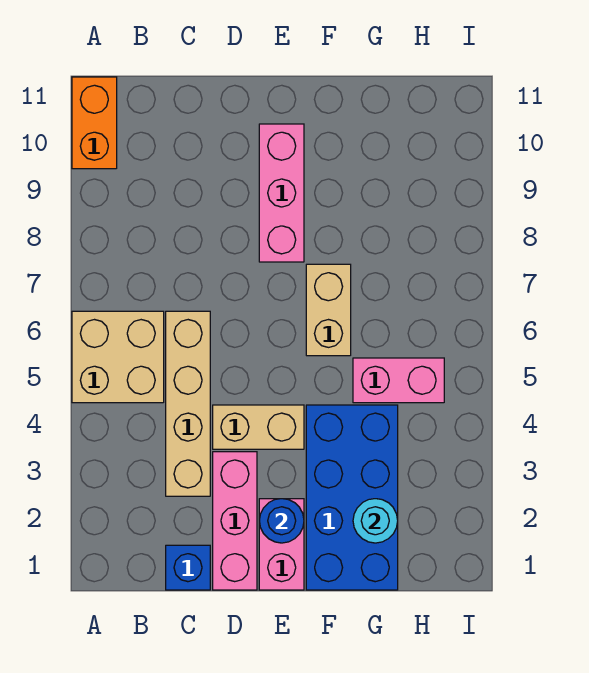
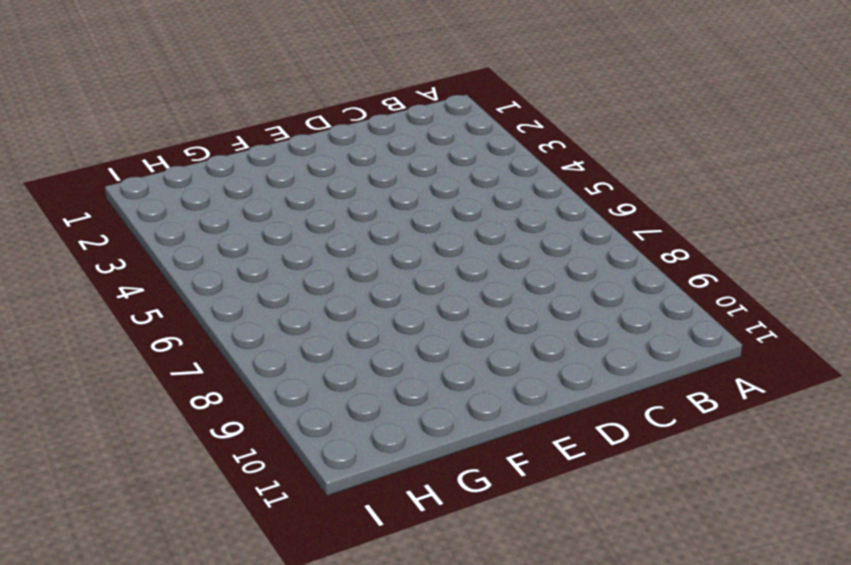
none -> tan brick A5:B6 level 1
none -> orange brick A10:A11 level 1
none -> blue brick C1 level 1

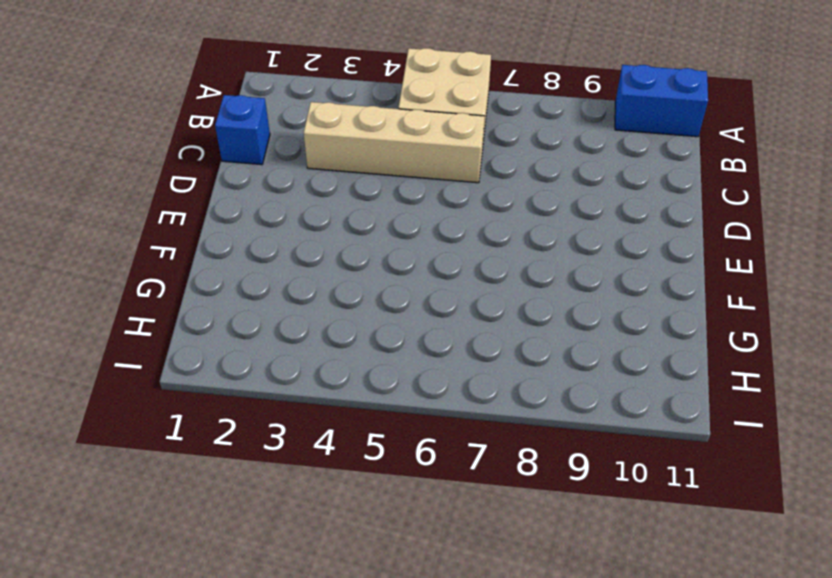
blue brick A10:A11 level 1 -> orange brick A10:A11 level 1
none -> pink brick D1:D3 level 1
none -> tan brick D4:E4 level 1
none -> pink brick E1:E2 level 1

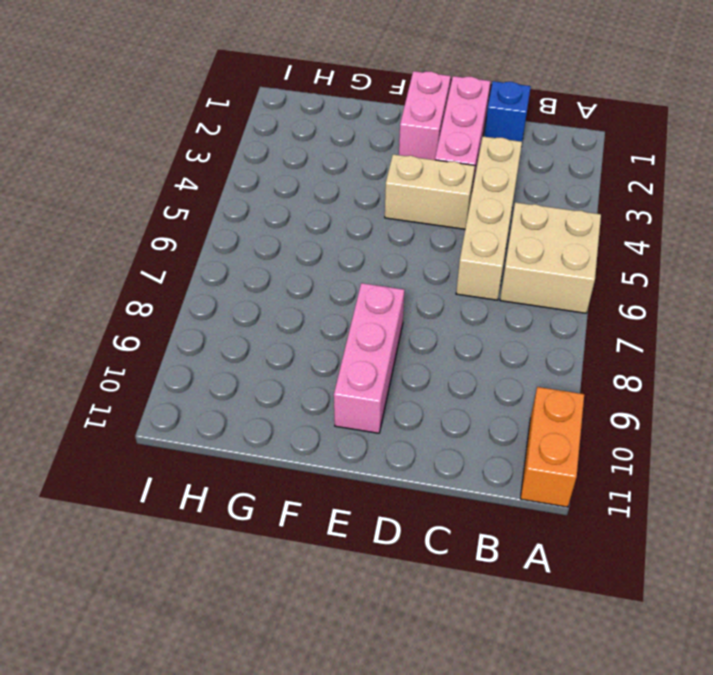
none -> blue brick F1:G4 level 1
none -> tan brick F6:F7 level 1
none -> pink brick G5:H5 level 1

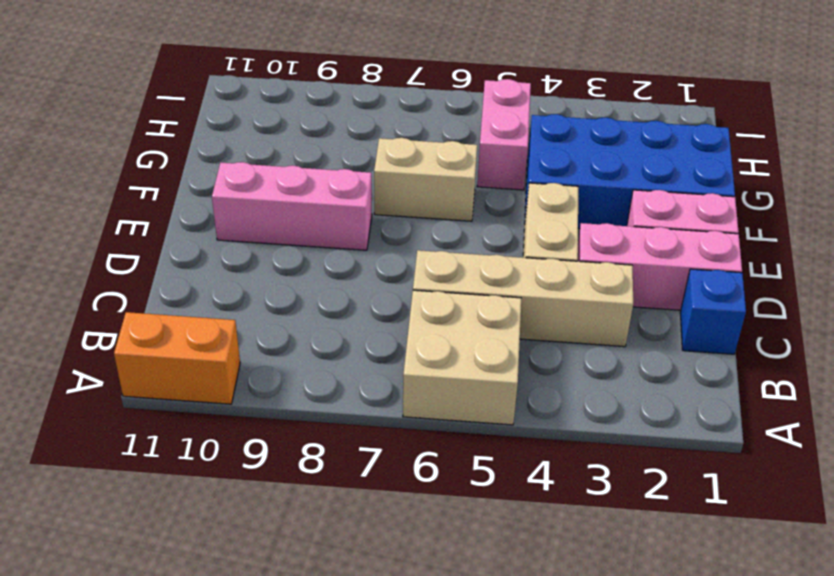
none -> blue round brick E2 level 2
none -> cyan round brick G2 level 2

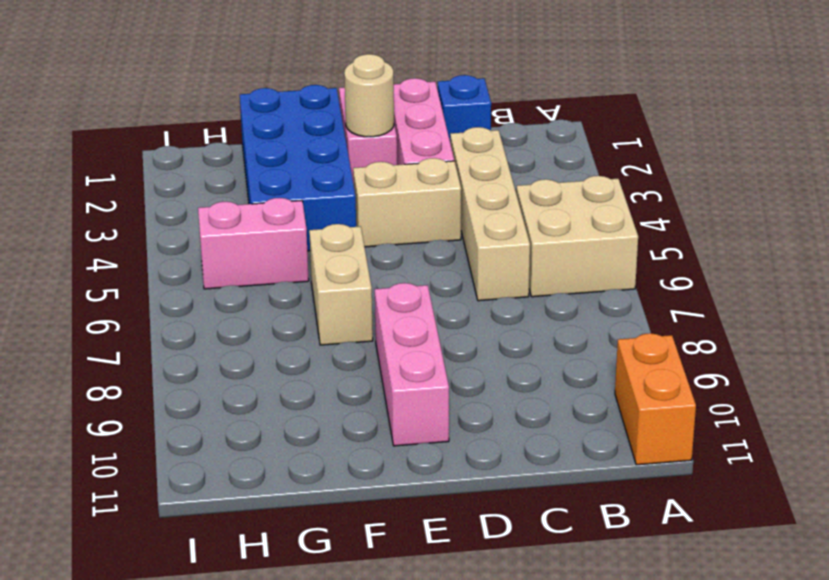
tan round brick E2 level 2 -> blue round brick E2 level 2
none -> cyan round brick G2 level 2

